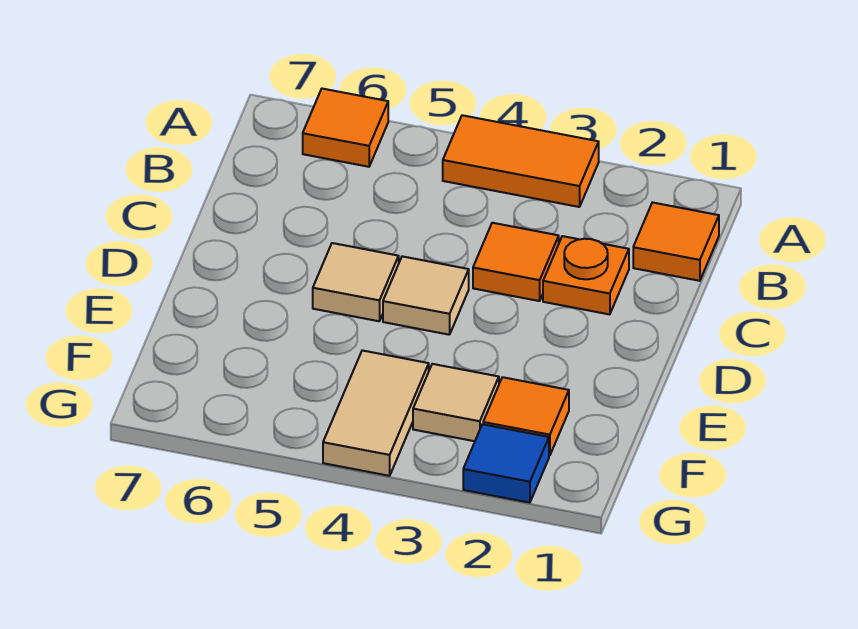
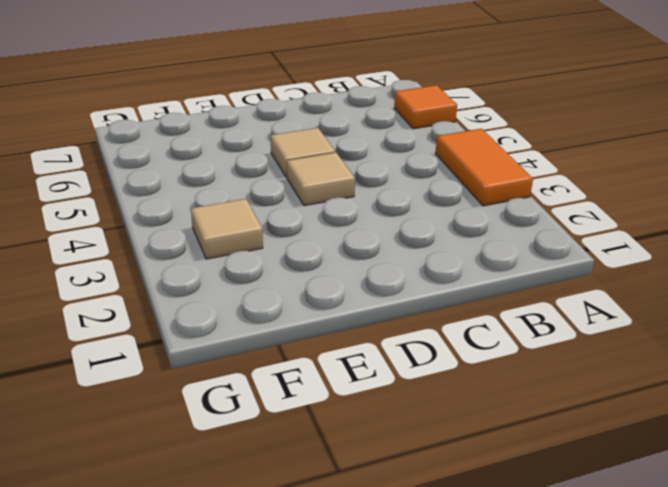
none -> orange tile B1 level 1
none -> orange plate C2 level 1

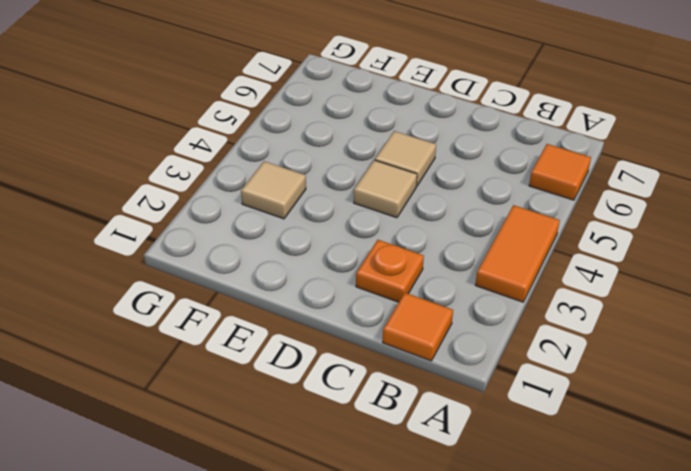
none -> orange tile C3 level 1
none -> orange tile F2 level 1

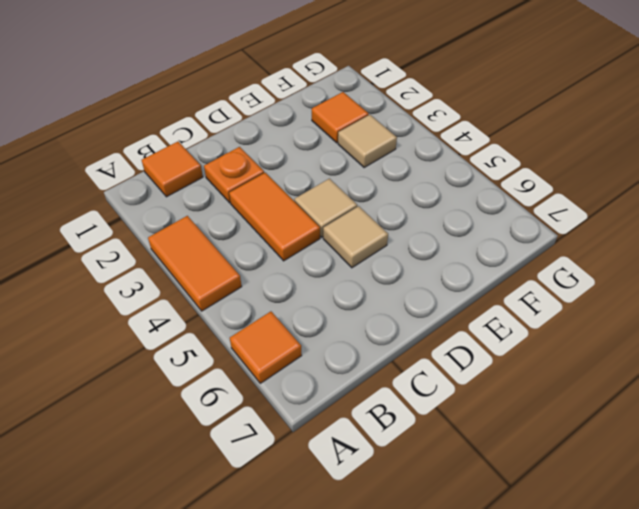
orange tile C3:C4 level 1 -> orange tile C3 level 1
none -> tan tile F4:G4 level 1
none -> blue tile G2 level 1

